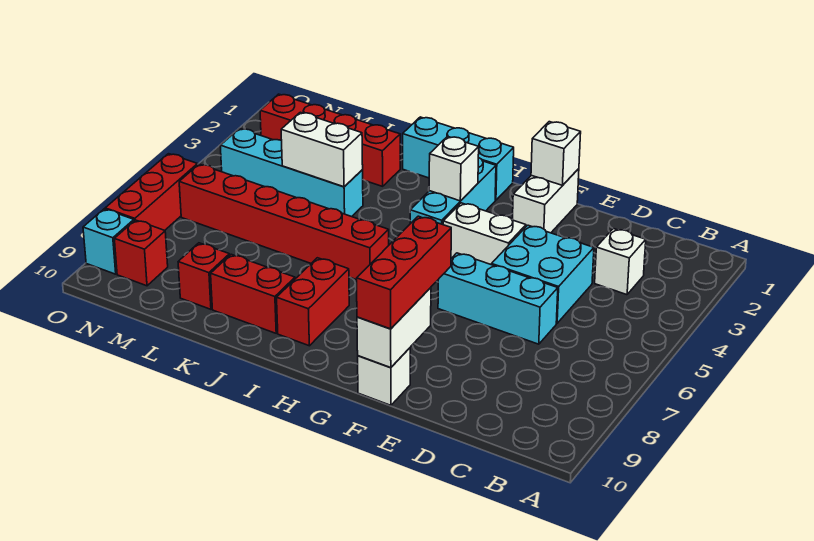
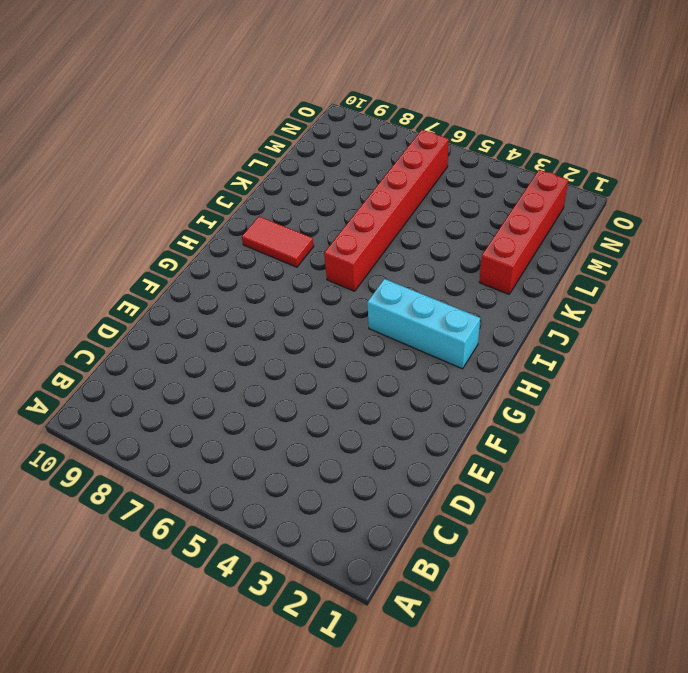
red tile I8:I9 level 1 -> red brick I8:I9 level 1
none -> white brick C3 level 1
none -> cyan brick D4:E5 level 1
none -> cyan brick D6:F6 level 1

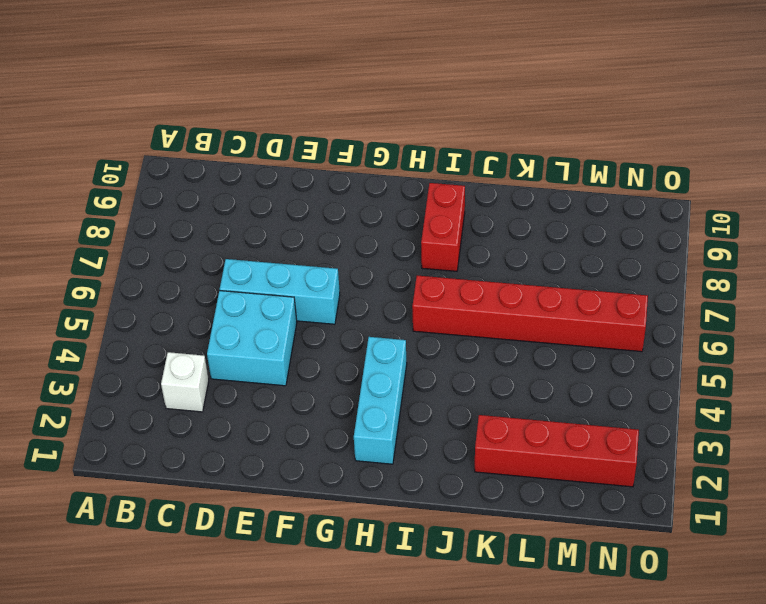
none -> white brick F1:F2 level 1
none -> white brick F4:G4 level 1
none -> white brick F10 level 1

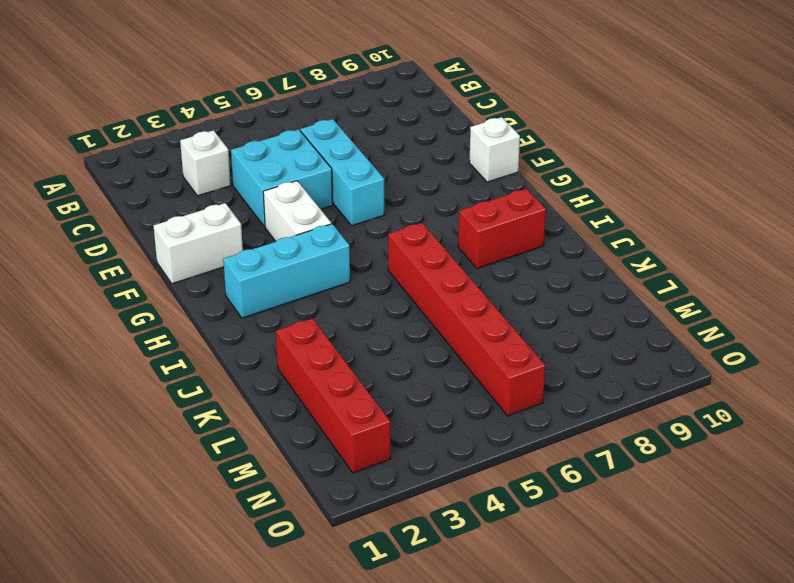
none -> cyan brick H1:J1 level 1
none -> red brick J9:K9 level 1
none -> cyan brick K4:N4 level 1

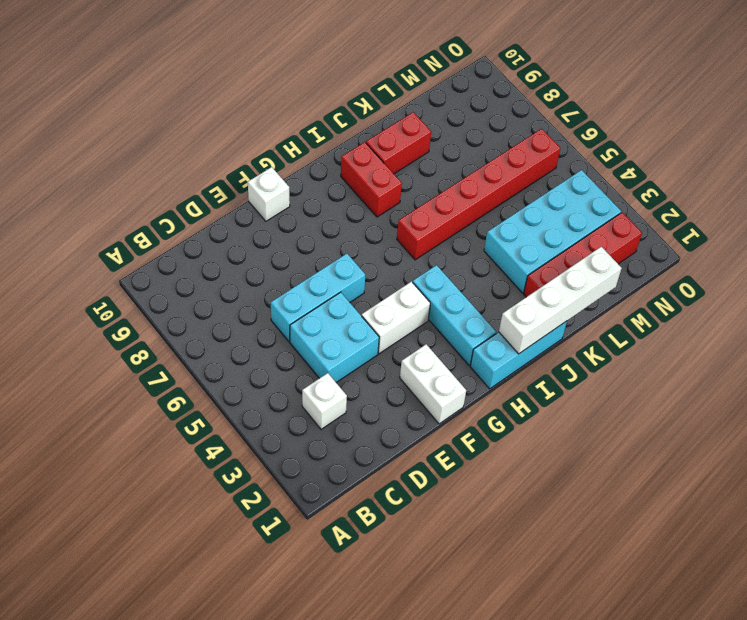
white brick I1:L1 level 2 -> none
cyan brick K3:N4 level 1 -> cyan brick K4:N4 level 1
none -> red brick L9 level 1
none -> red brick N9 level 1
none -> red brick O6:O8 level 1

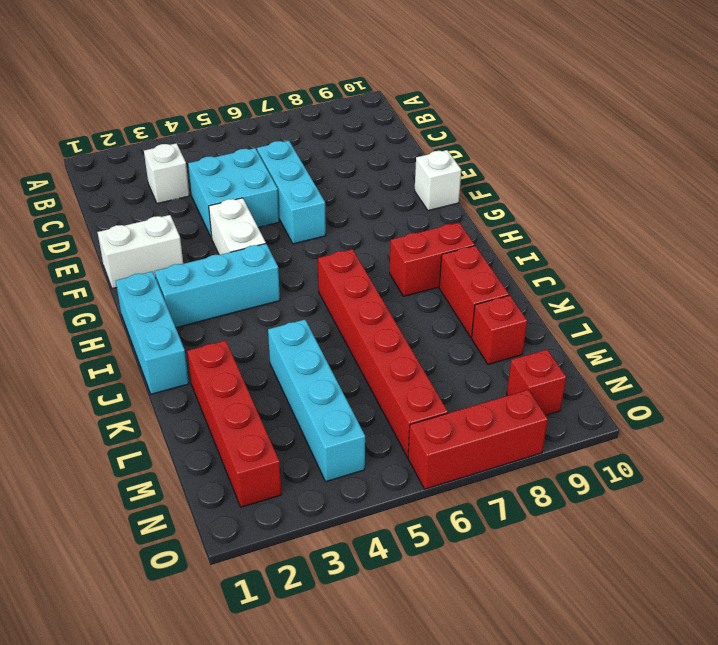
none -> cyan brick O9 level 1
none -> white brick F1 level 2
none -> white brick F9:F10 level 2

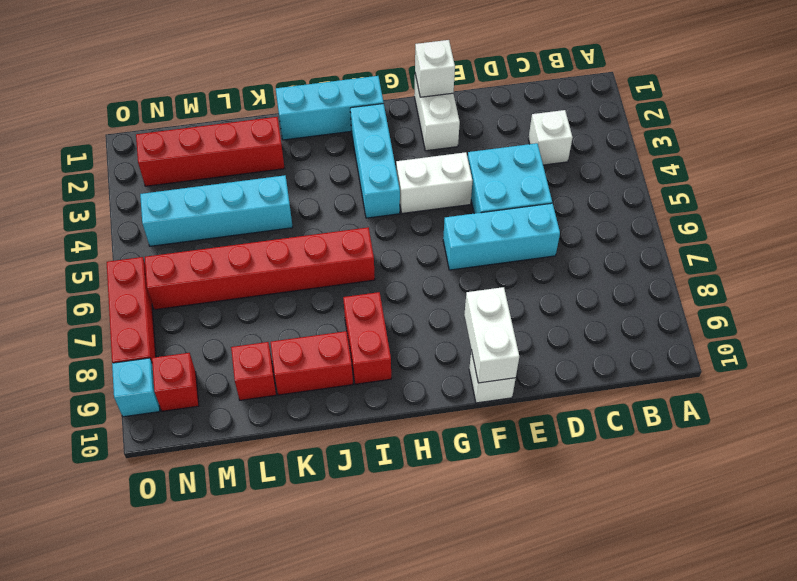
none -> white brick H3 level 2
none -> white brick K4:L4 level 2
none -> red brick F8:F10 level 3

